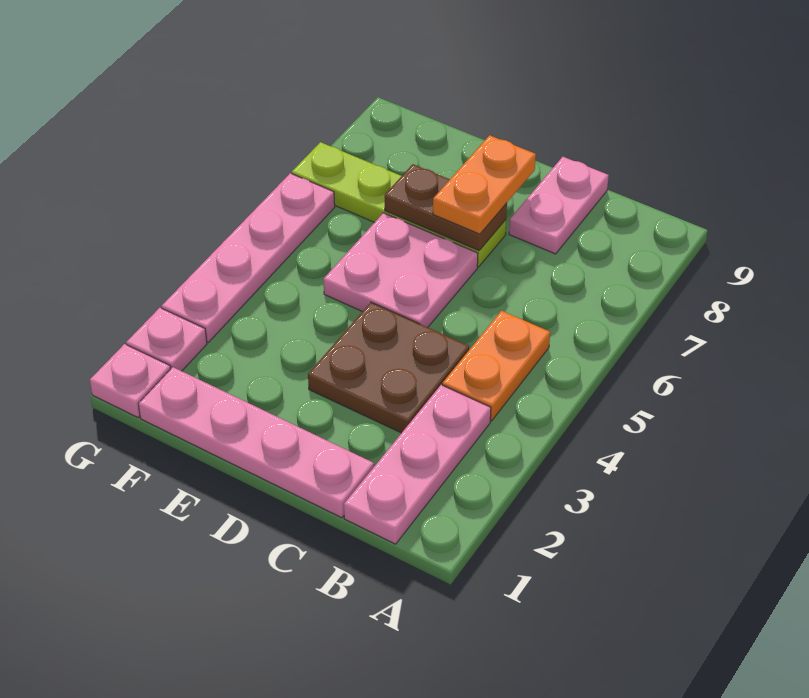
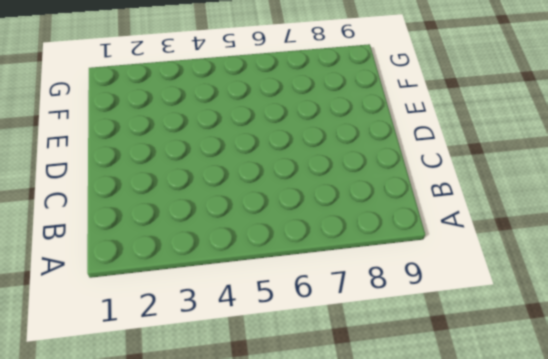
none -> pink plate B1:B3 level 1
none -> orange plate B4:B5 level 1
none -> pink plate C1:F1 level 1

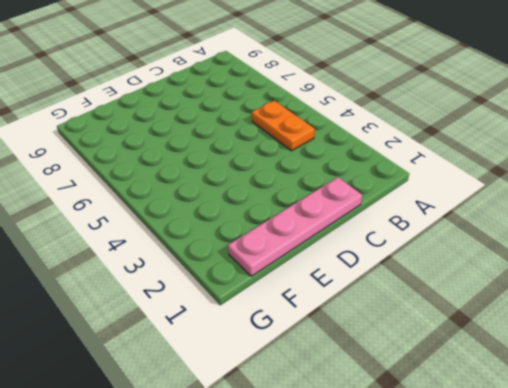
none -> pink plate B1:B3 level 1
none -> brown plate C3:D4 level 1
none -> pink plate C8:C9 level 1

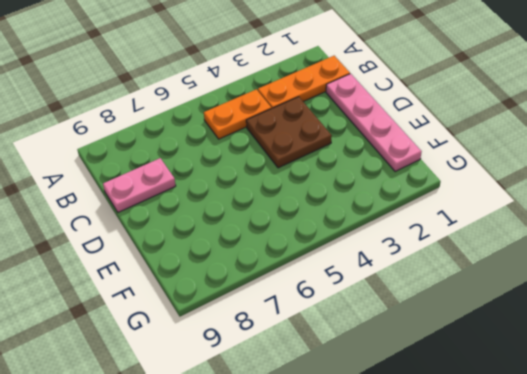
orange plate B1:B3 level 1 -> pink plate B1:B3 level 1
none -> pink plate D5:E6 level 1
none -> lime plate D7:G7 level 1
none -> pink plate G1 level 1

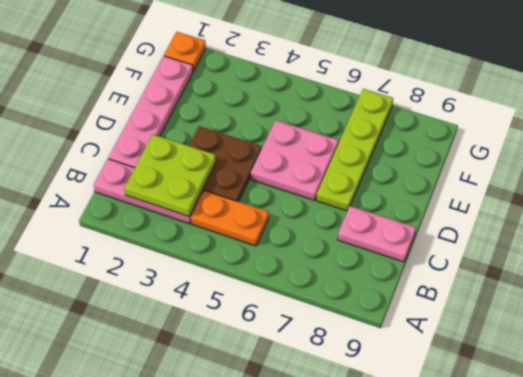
lime plate B2:C3 level 2 -> none
orange plate G1 level 1 -> pink plate G1 level 1
none -> pink plate G2 level 1
none -> pink plate G3:G6 level 1
none -> brown plate D7:E7 level 2

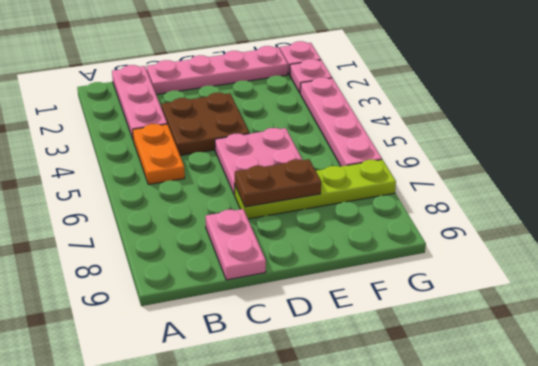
none -> orange plate D7:D8 level 3

